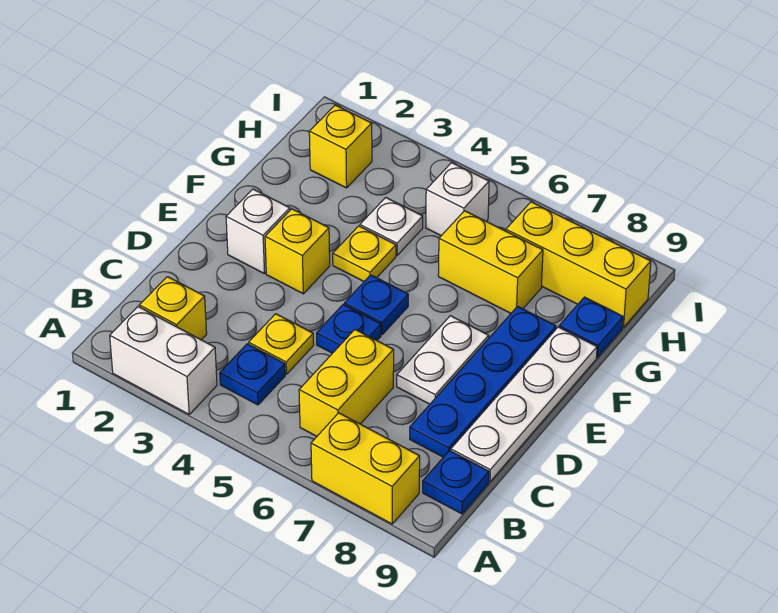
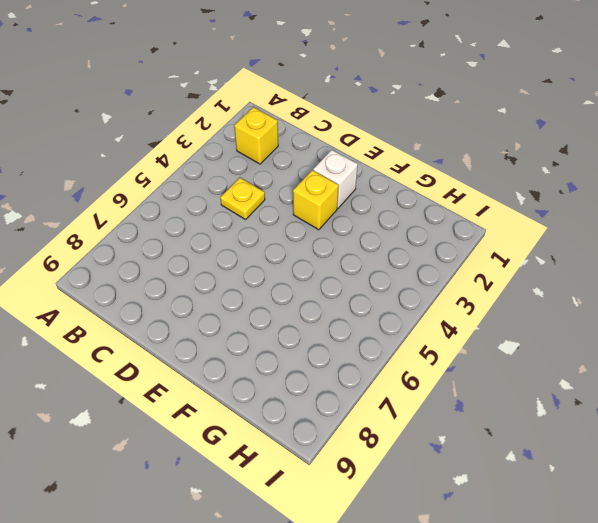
none -> white brick A2:A3 level 1
none -> yellow brick A7:A8 level 1
none -> blue plate B4 level 1

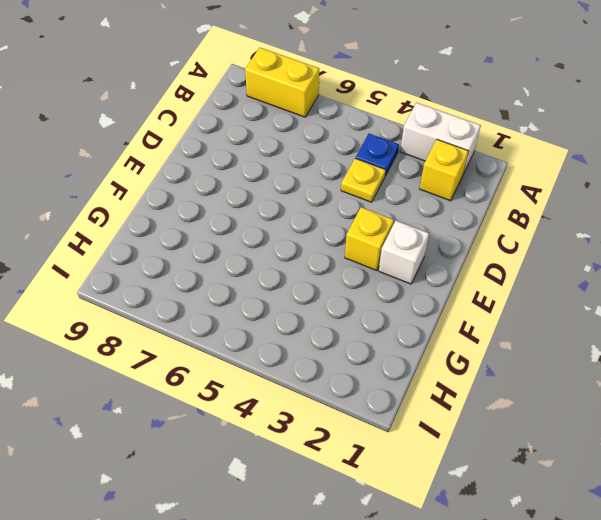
none -> yellow brick B6:C6 level 1
none -> blue plate B9 level 1
none -> blue plate C8:F8 level 1

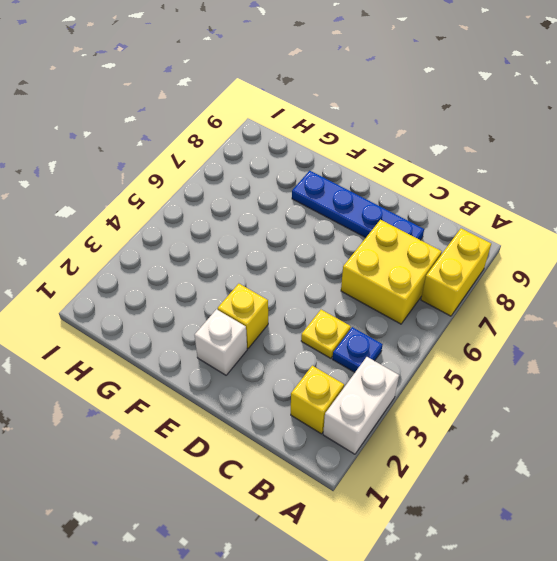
yellow brick B6:C7 level 1 -> yellow brick B6:C6 level 1
none -> blue plate B9 level 1
none -> white plate C9:F9 level 1
none -> blue plate D5 level 1

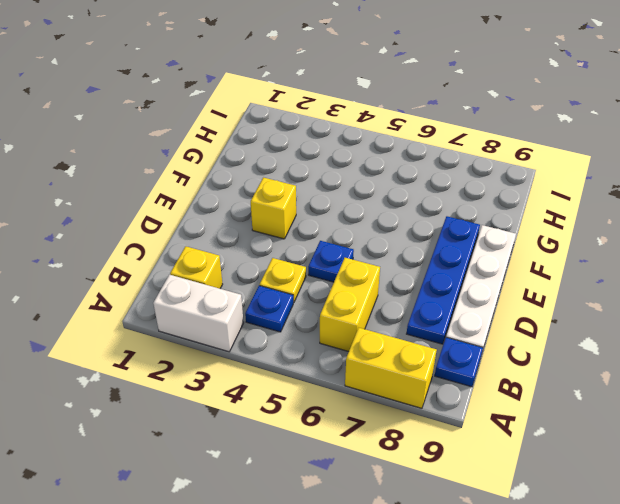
none -> white plate D7:E7 level 1
none -> white brick E2 level 1
none -> blue plate E5 level 1

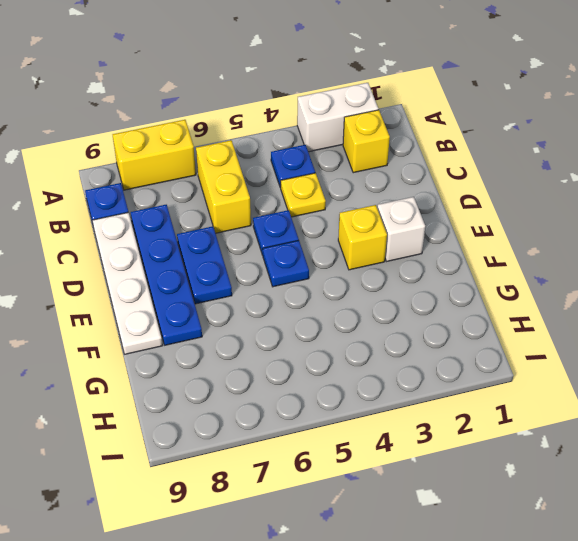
blue plate D7:E7 level 1 -> white plate D7:E7 level 1
none -> yellow plate F4 level 1
none -> white plate G4 level 1
none -> yellow brick G6:G7 level 1

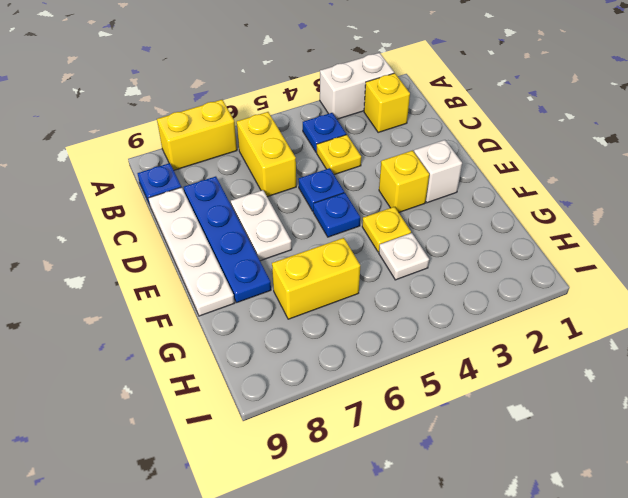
none -> blue plate G9 level 1
none -> yellow brick H2 level 1
none -> white brick H5 level 1

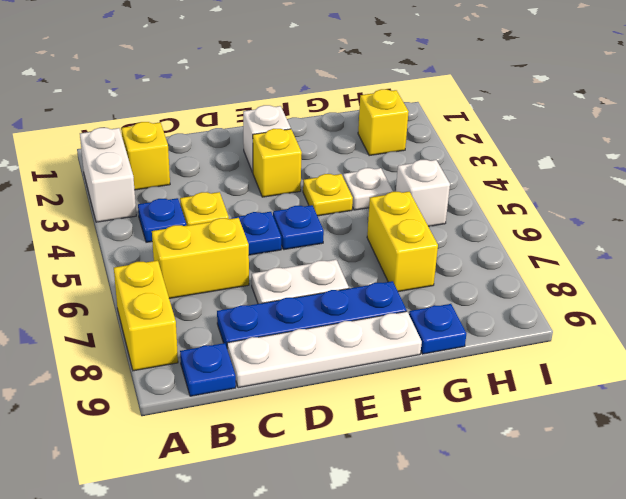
none -> yellow brick H7:H9 level 1

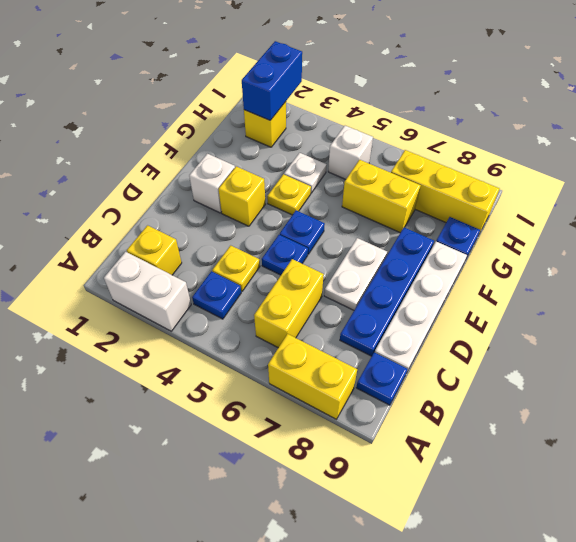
blue brick H2:I2 level 2 -> none

